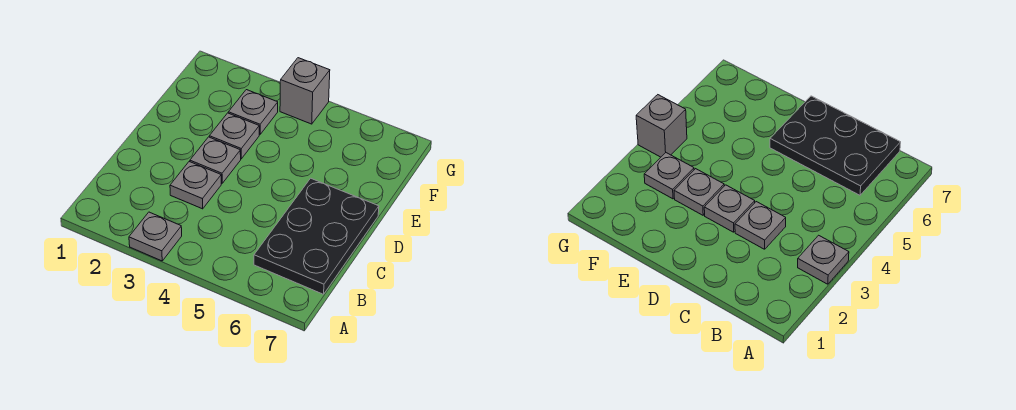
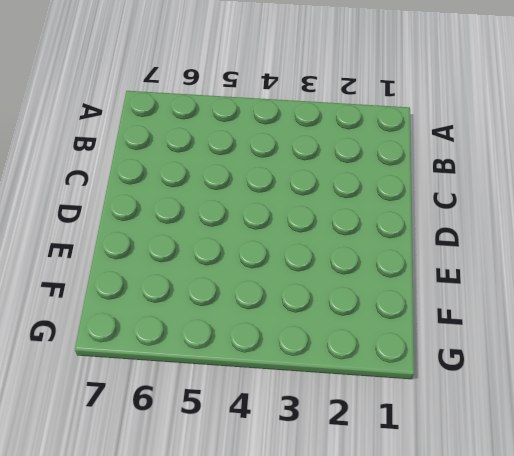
none -> grey plate A3 level 1
none -> black plate B6:D7 level 1

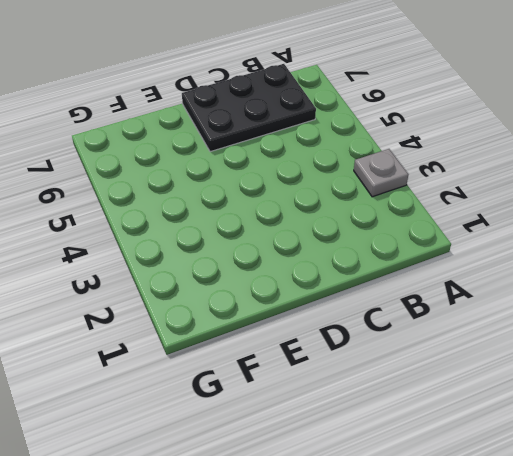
none -> grey plate C3 level 1
none -> grey plate D3 level 1

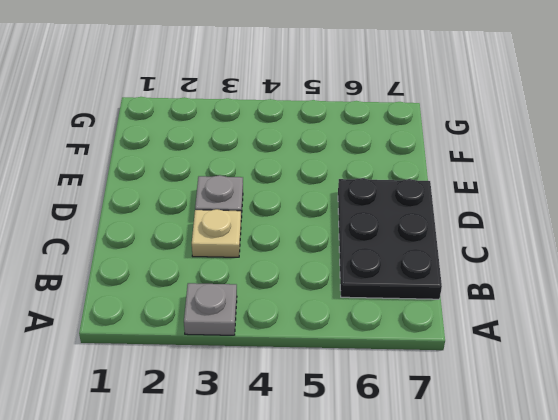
tan plate C3 level 1 -> grey plate C3 level 1
none -> grey plate E3 level 1
none -> grey plate F3 level 1

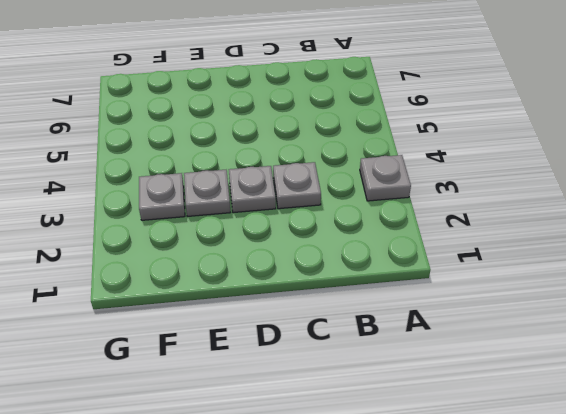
none -> black plate B6:D7 level 1
none -> grey brick G4 level 1

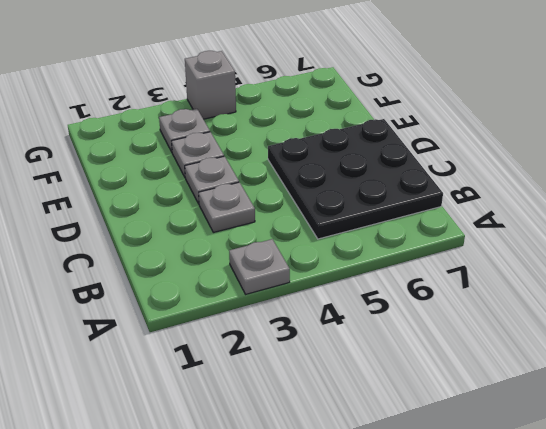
black plate B5:D7 level 1 -> black plate B6:D7 level 1

